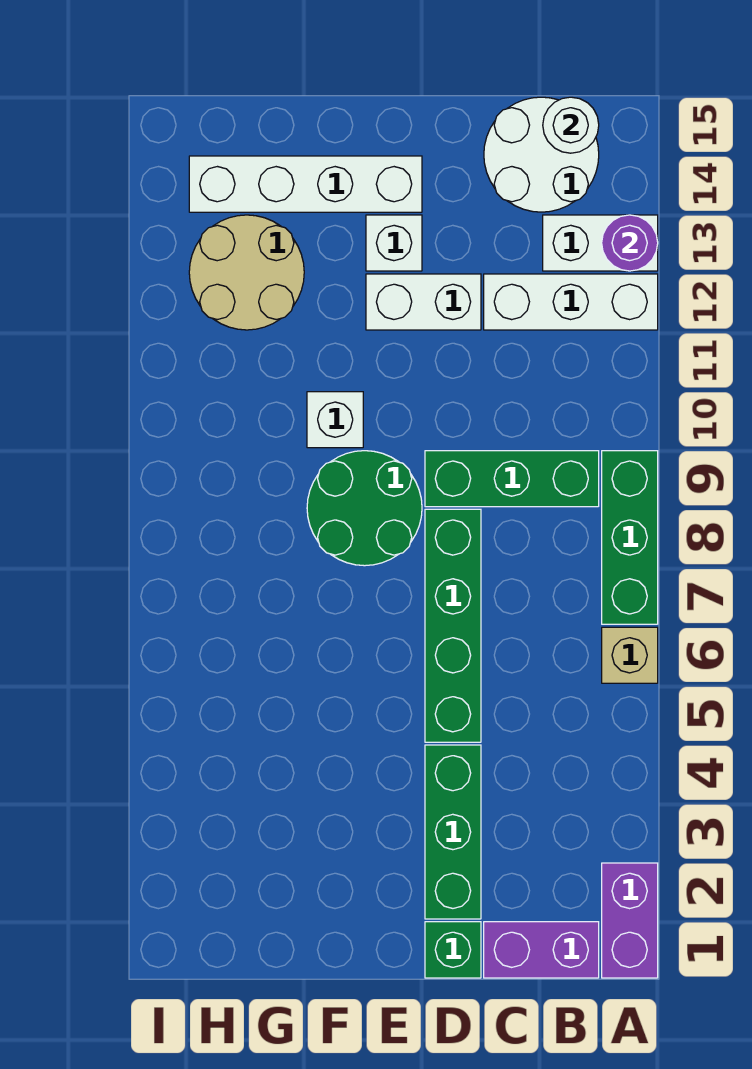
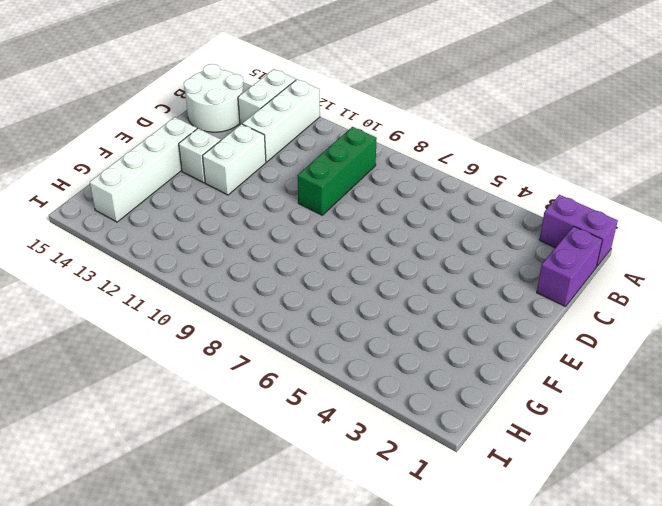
none -> tan brick A6 level 1
none -> green brick A7:A9 level 1
none -> green brick D1 level 1

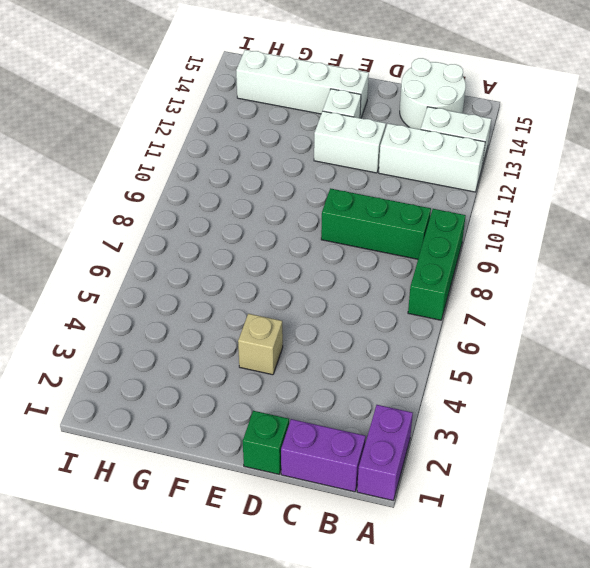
tan brick E4 level 1 -> tan brick A6 level 1
none -> green brick D2:D4 level 1
none -> green brick D5:D8 level 1
none -> green round brick E8:F9 level 1

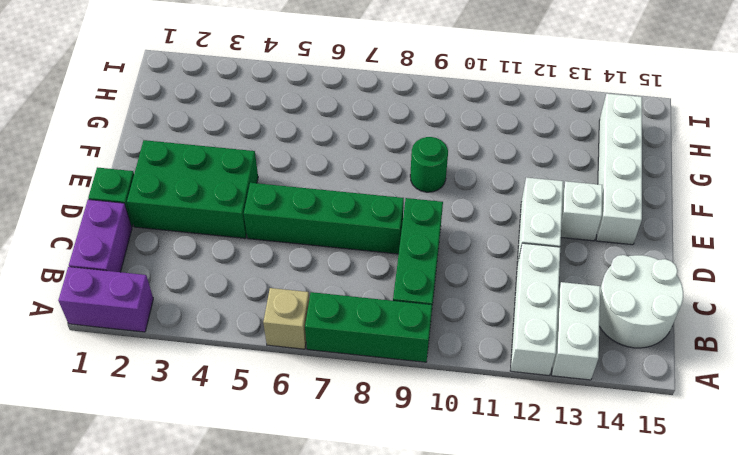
green brick D2:E4 level 1 -> green brick D2:D4 level 1
green round brick F9 level 1 -> green round brick E8:F9 level 1
none -> white brick F10 level 1
none -> tan round brick G12:H13 level 1
none -> purple round brick A13 level 2

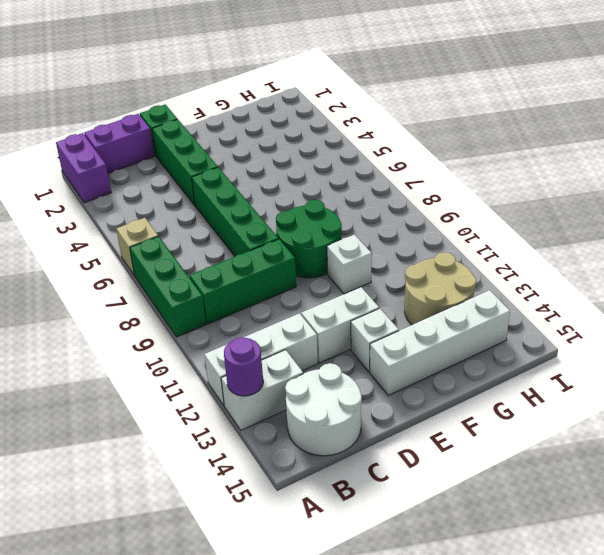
none -> white round brick B15 level 2

